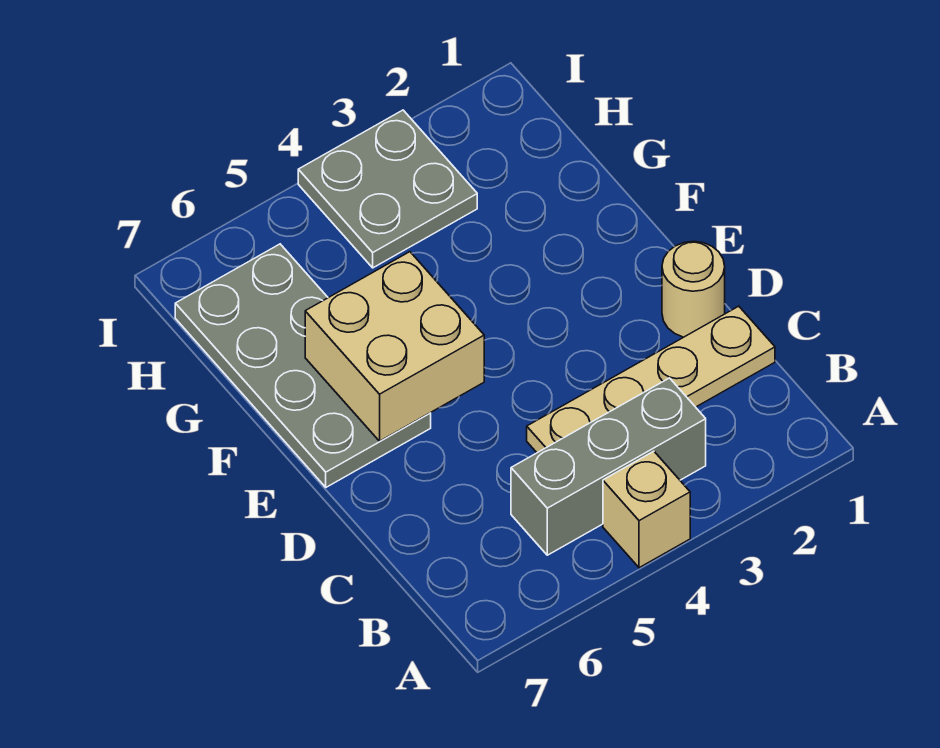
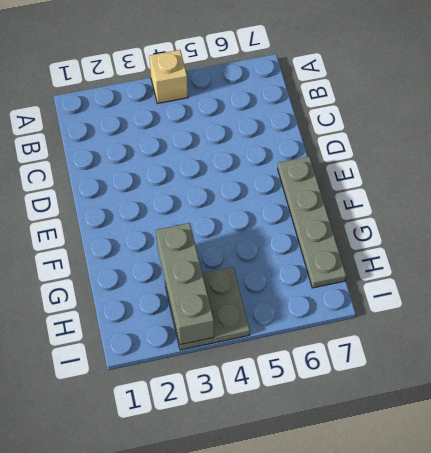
grey plate E7:H7 level 1 -> grey plate E6:H7 level 1
grey brick G3:I3 level 2 -> grey brick B3:B5 level 1
none -> tan plate C1:C4 level 1
none -> tan round brick D1 level 1

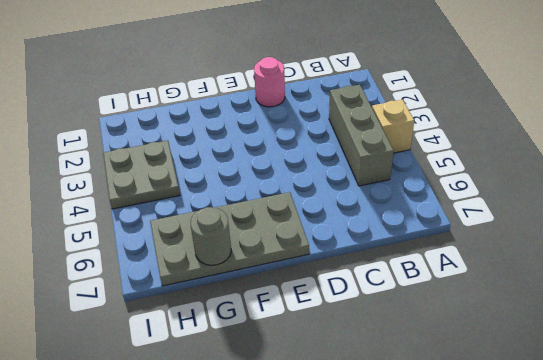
pink round brick D1 level 1 -> tan round brick D1 level 1
grey round brick G7 level 2 -> none
none -> tan plate C1:C4 level 1
none -> tan brick E5:F6 level 2

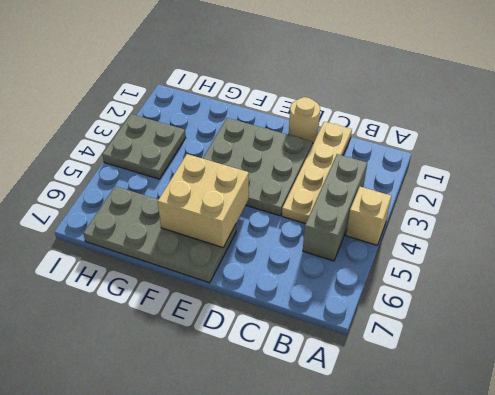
grey plate D2:F4 level 1 -> none

